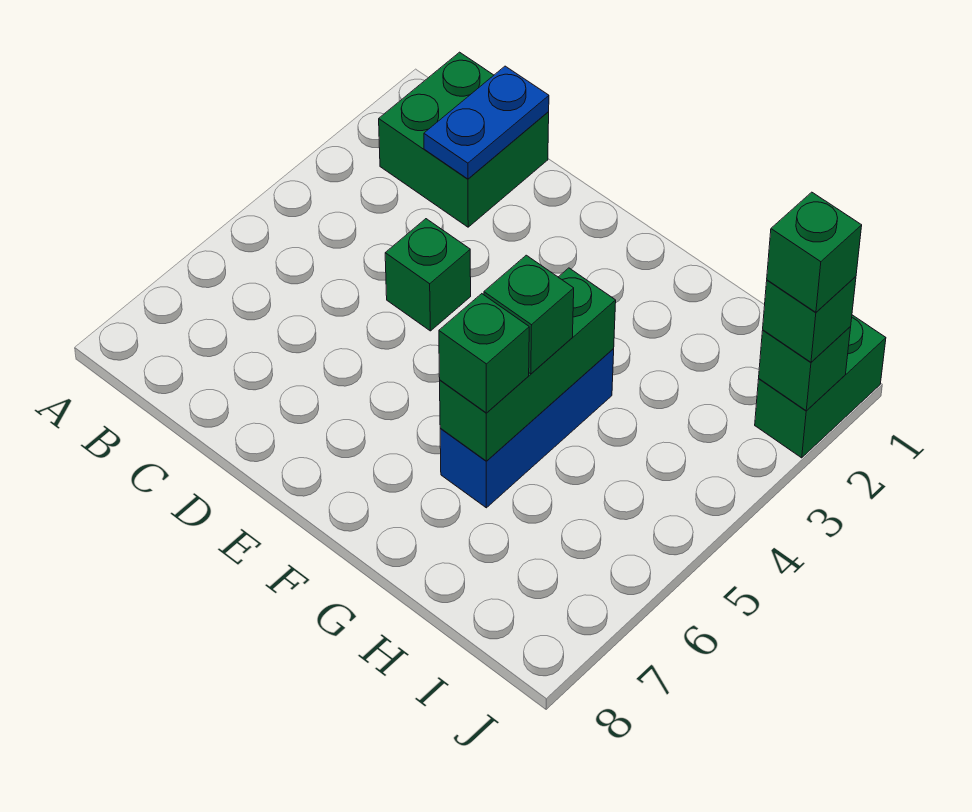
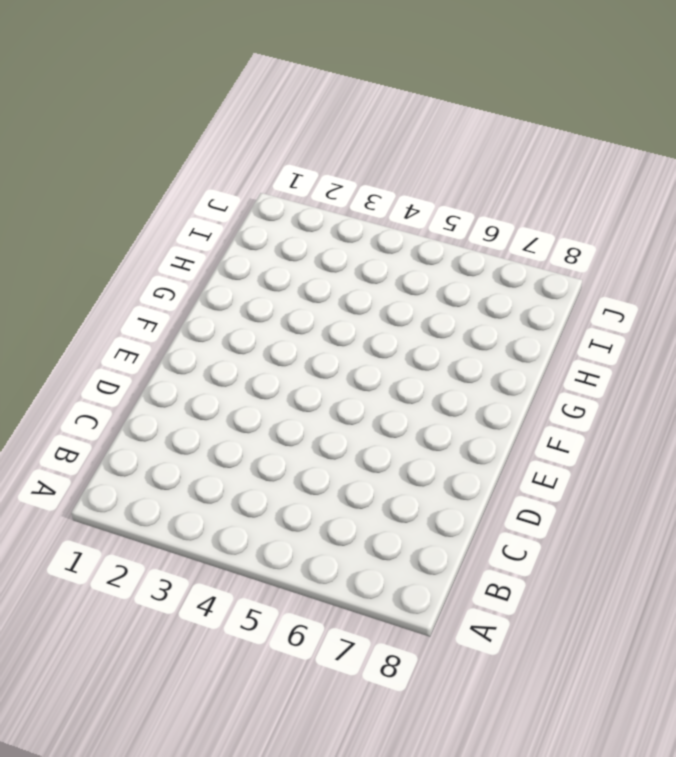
none -> green brick B1:C2 level 1
none -> green brick D4 level 1

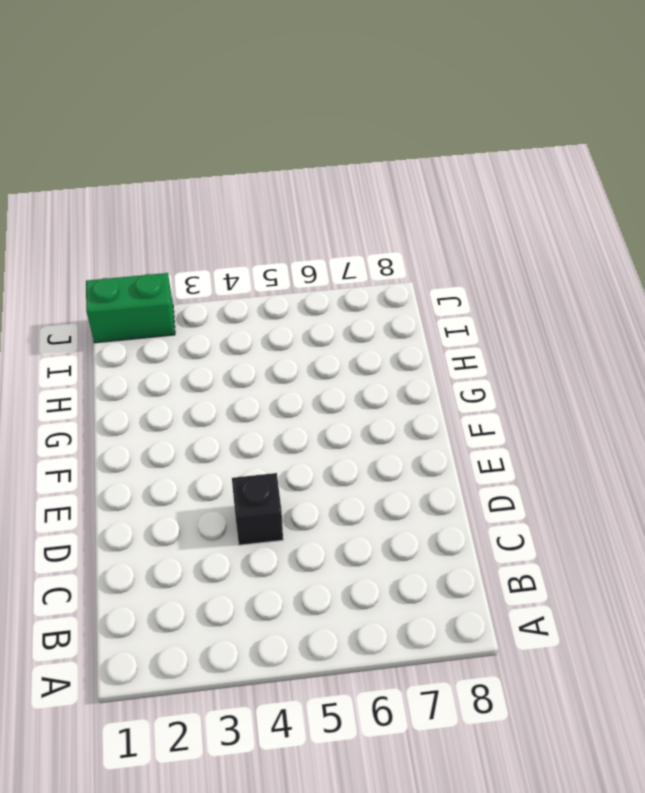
black brick D4 level 1 -> green brick D4 level 1
none -> green brick B1:C2 level 1
none -> blue brick G4:G6 level 1

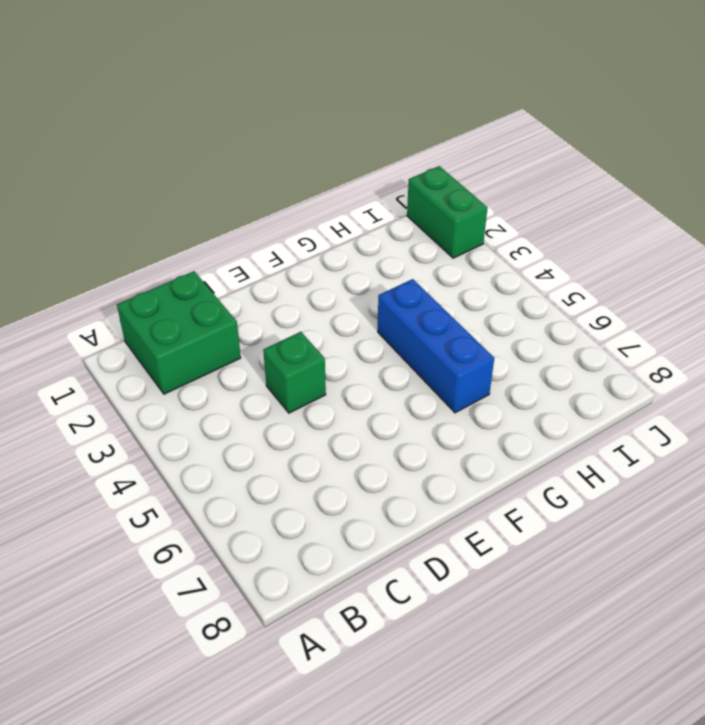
none -> blue plate C1:C2 level 2
none -> green brick G4:G6 level 2

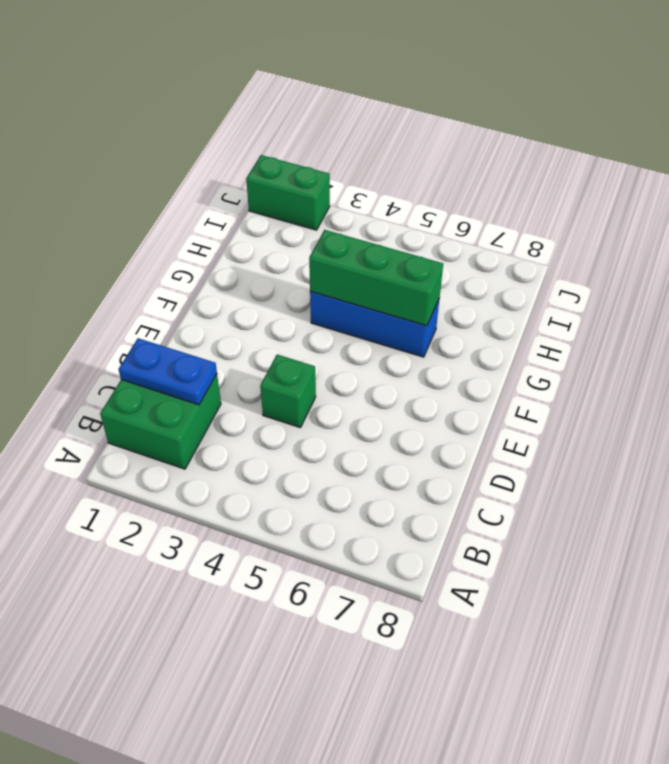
none -> green brick J2 level 2
none -> green brick G5 level 3

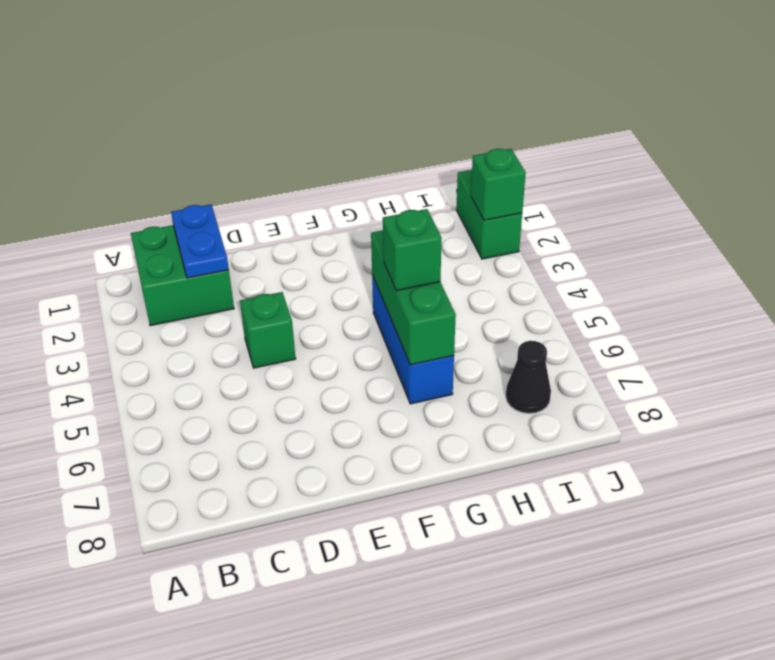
black cone I7 level 1 -> none
none -> green brick G6 level 3
none -> green brick J2 level 3

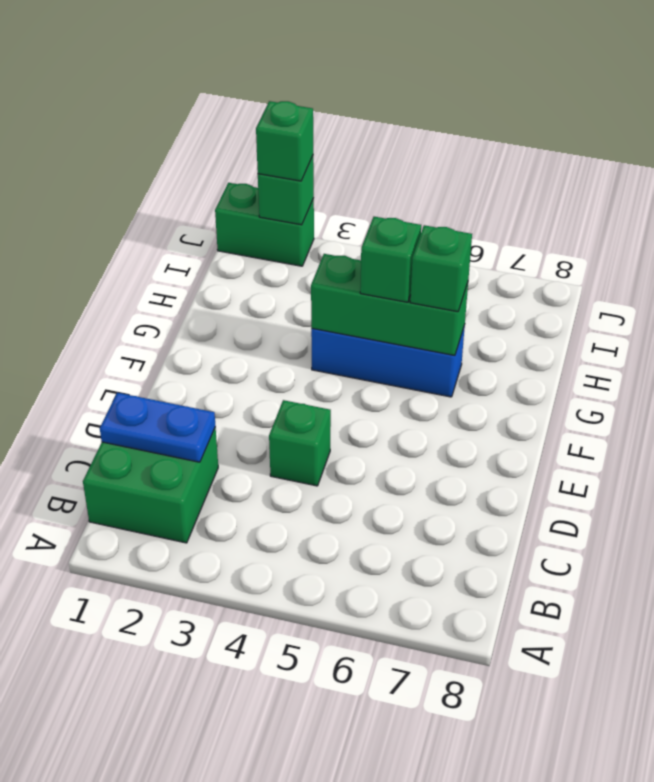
none -> green brick J2 level 4

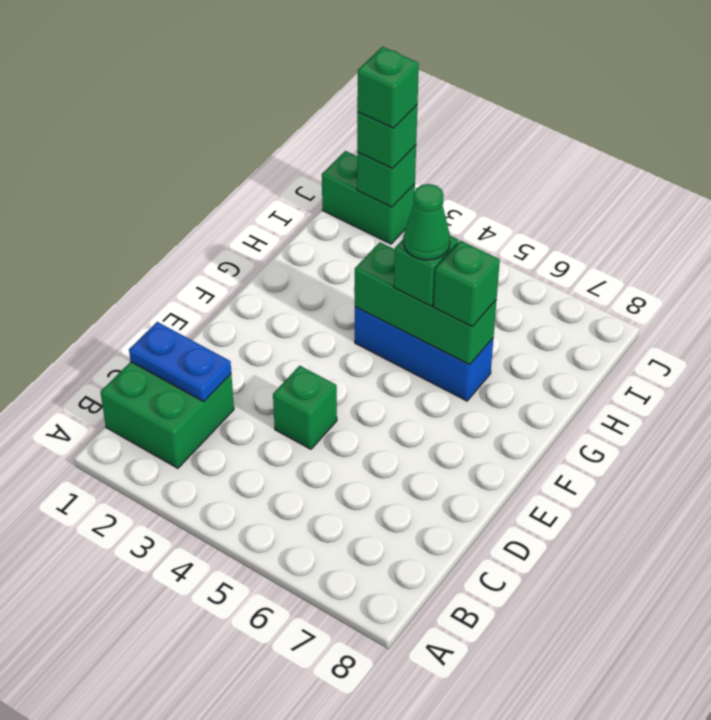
green cone G5 level 4 -> none

